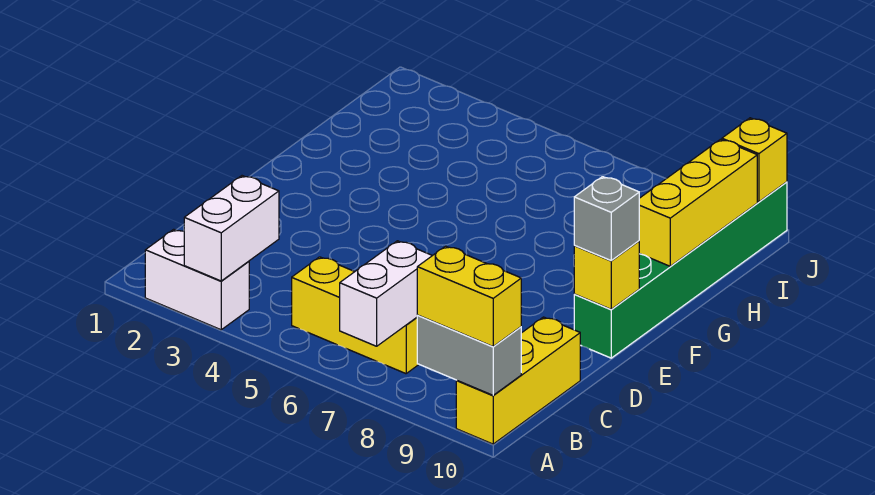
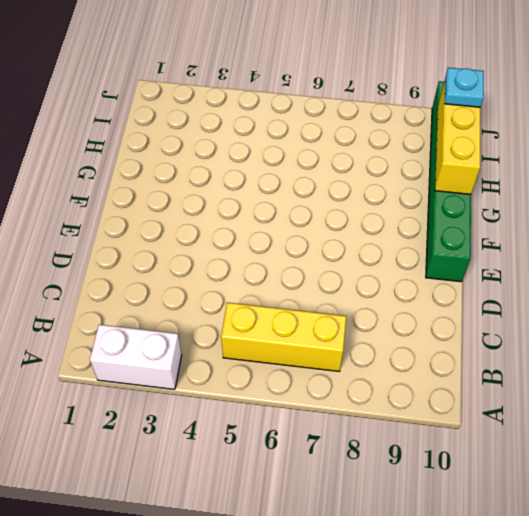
cyan plate I10 level 3 -> none
none -> yellow brick A10:C10 level 1
none -> white brick A3:B3 level 2
none -> white brick A7:B7 level 2

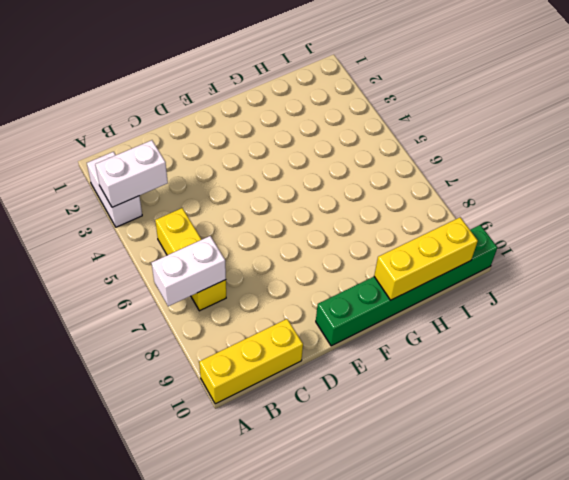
none -> grey brick A9:A10 level 2
none -> yellow brick E10 level 2
none -> yellow brick J10 level 2

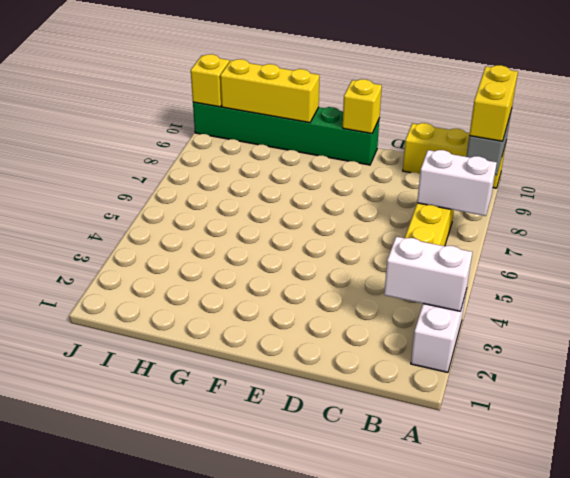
none -> grey brick E10 level 3

